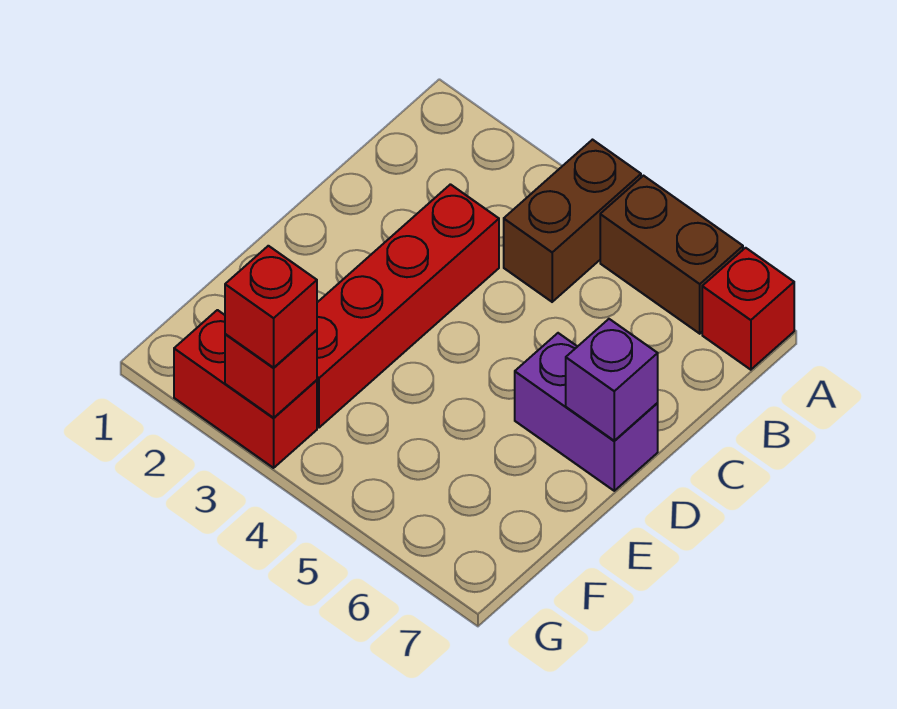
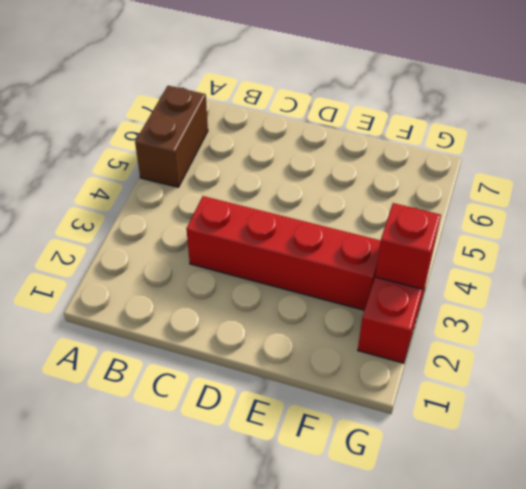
none -> brown brick A4:B4 level 1
none -> red brick A7 level 1

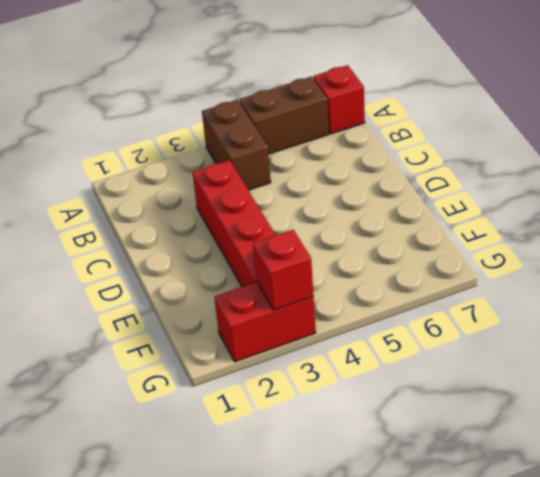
none -> purple brick D6:D7 level 1
none -> purple brick D7 level 2

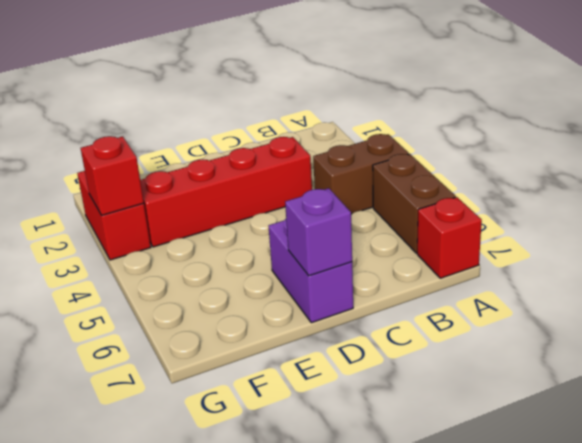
none -> red brick G3 level 3

